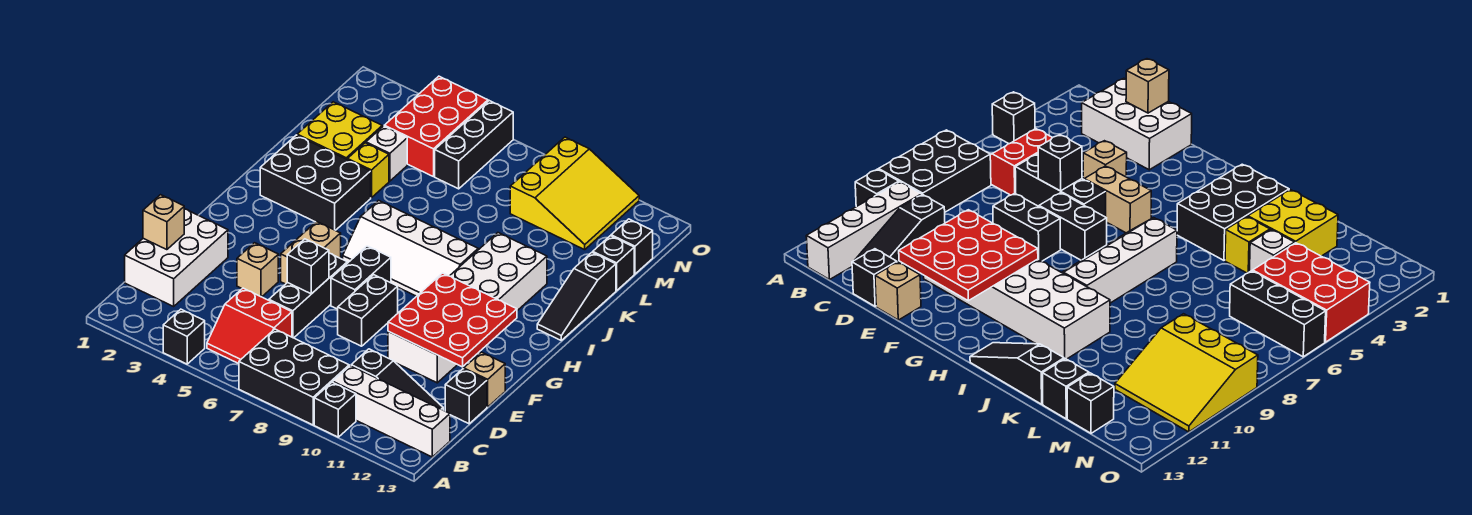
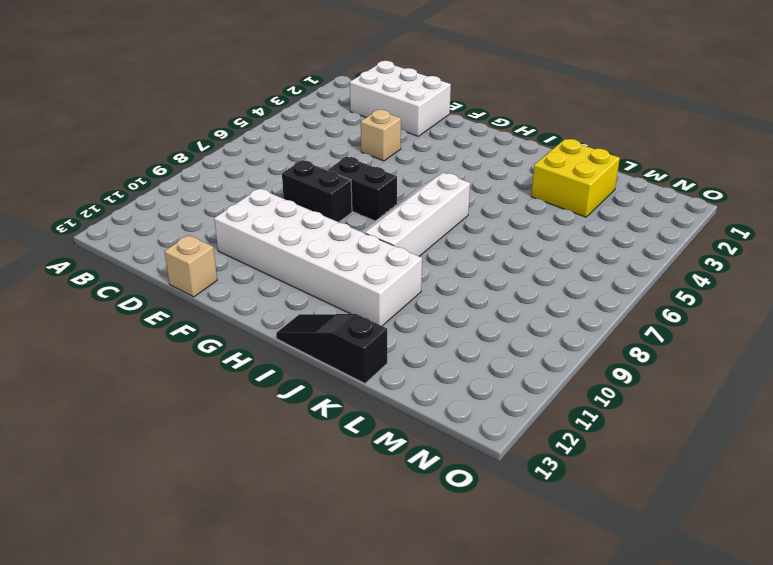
none -> black brick A4 level 1
none -> black brick A7:B9 level 1
none -> black brick A10 level 1

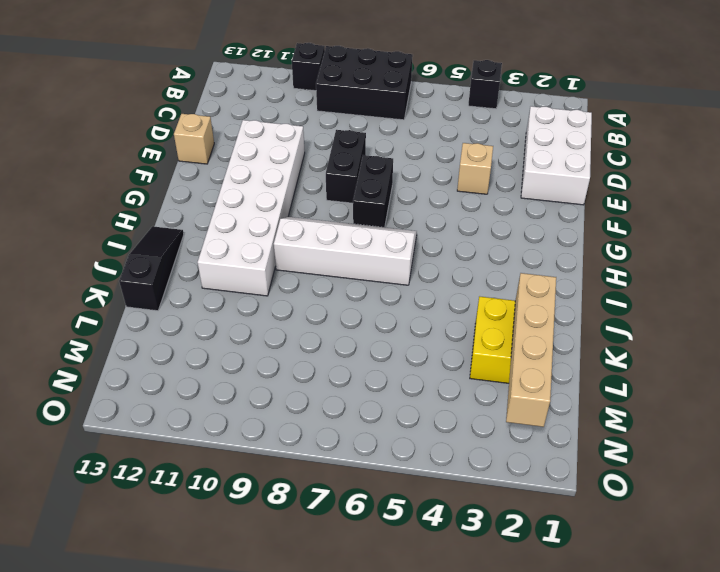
tan brick K2:N2 level 2 -> none
none -> red slope B5:C6 level 1 top C
none -> white brick B10:B13 level 1
none -> black slope C10:C12 level 1 top 10

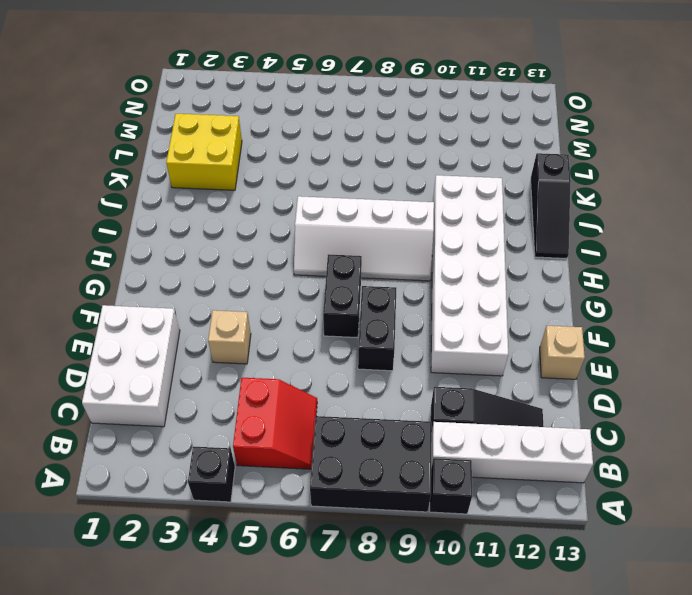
red slope B5:C6 level 1 top 5 -> red slope B5:C6 level 1 top C
none -> black brick D6:F6 level 1
none -> black brick D13 level 1
none -> tan brick F5:G5 level 1

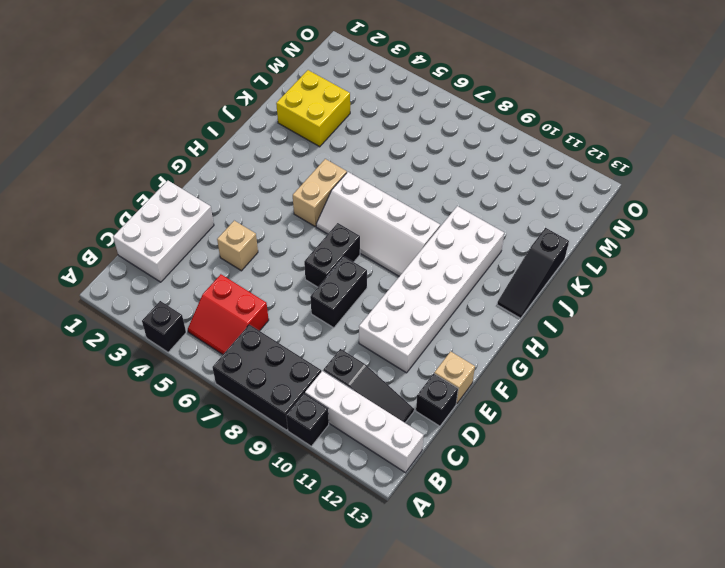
tan brick H5:I5 level 1 -> tan brick F5:G5 level 1
none -> black brick D6:F6 level 1
none -> black brick I2:J4 level 1
none -> yellow brick K4 level 1

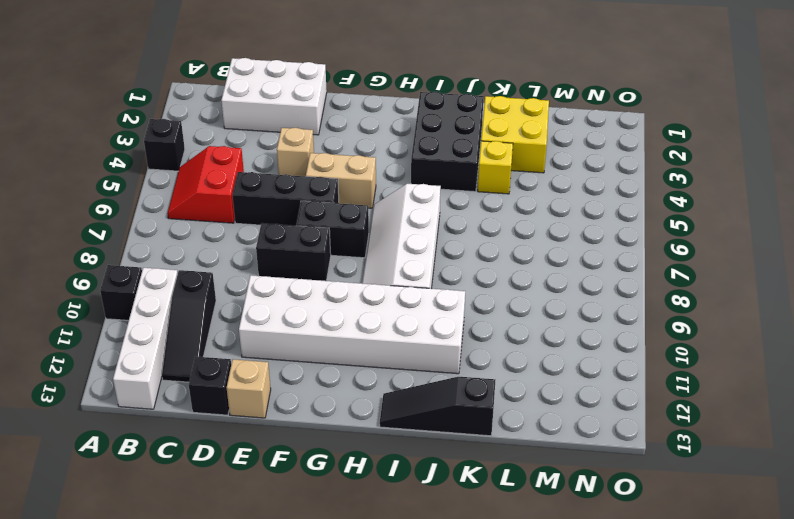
none -> black brick A7:B9 level 1
none -> white brick L4 level 1
none -> black brick L13 level 1

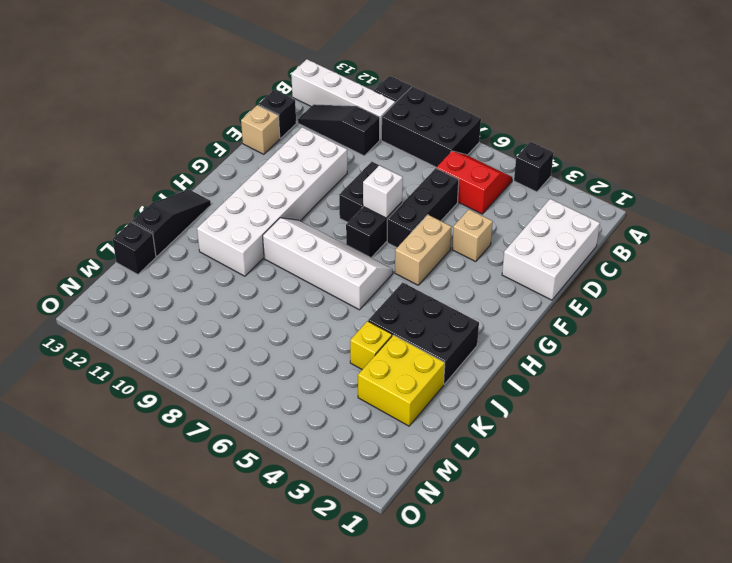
white brick F7 level 2 -> white brick L4 level 1
none -> red brick M4:O5 level 1
none -> black brick M6:O6 level 1
none -> yellow slope M9:O11 level 1 top 9

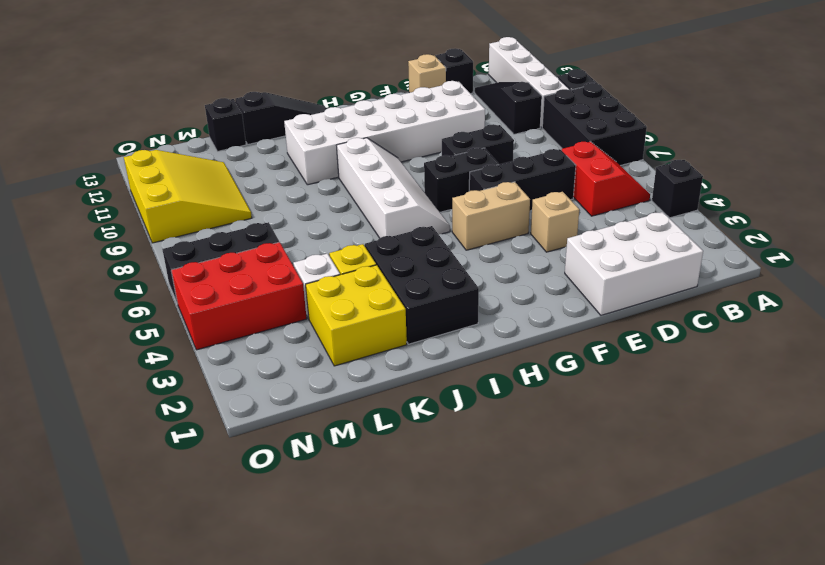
yellow slope M9:O11 level 1 top O -> yellow slope M9:O11 level 1 top 9
none -> black brick M13 level 1
none -> tan brick D1 level 2
none -> black brick E6 level 2

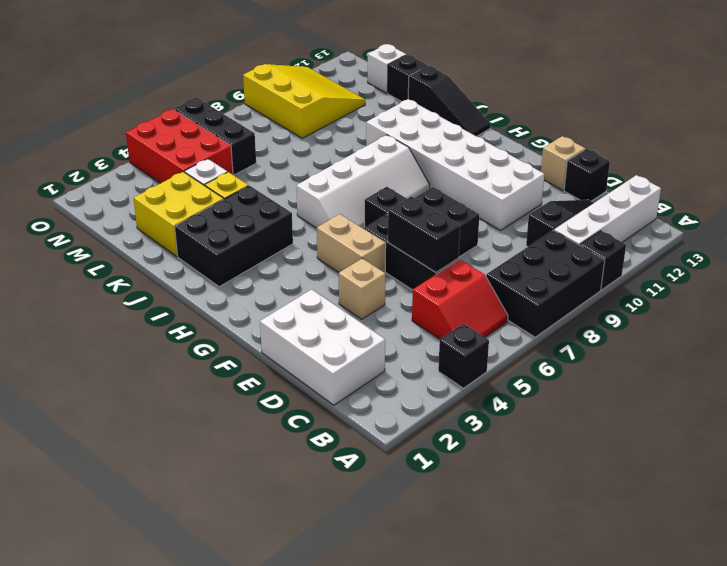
black brick D6:E6 level 2 -> black brick E6 level 2
white brick M13 level 1 -> black brick M13 level 1
none -> tan brick D1 level 2
none -> red plate E10:G12 level 2

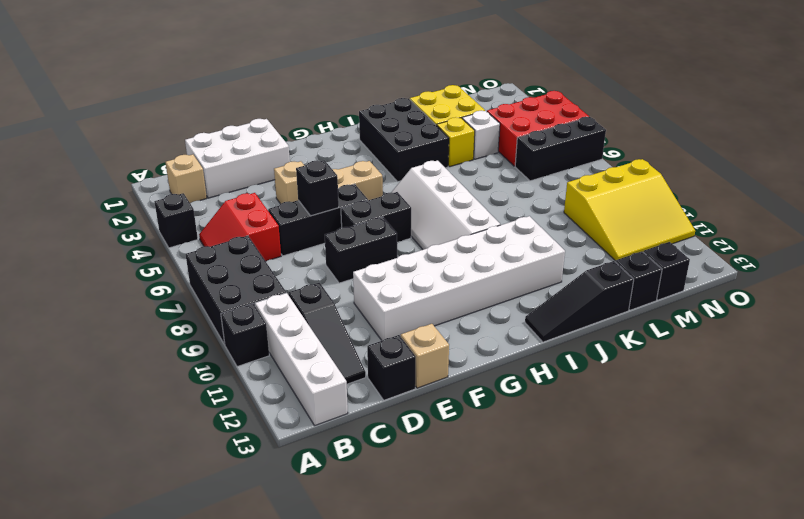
tan brick B2 level 1 -> tan brick D1 level 2
none -> red plate E10:G12 level 2

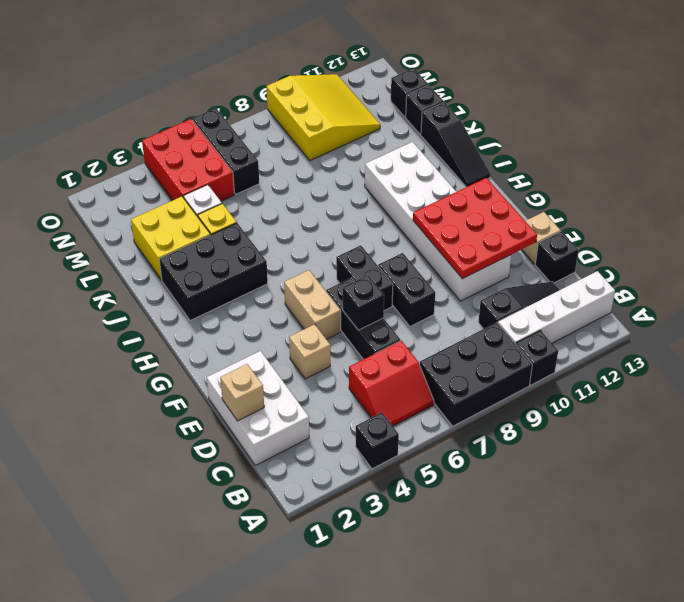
none -> white slope H6:I9 level 1 top I

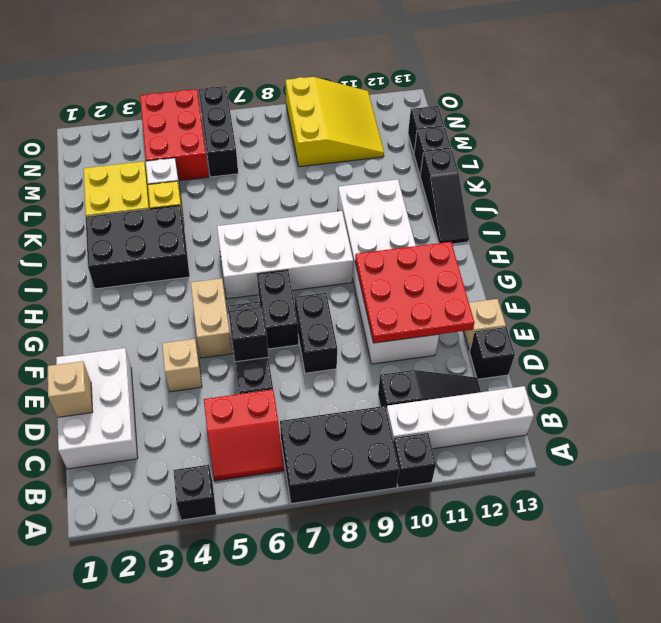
white brick H6:I9 level 1 -> white slope H6:I9 level 1 top I

